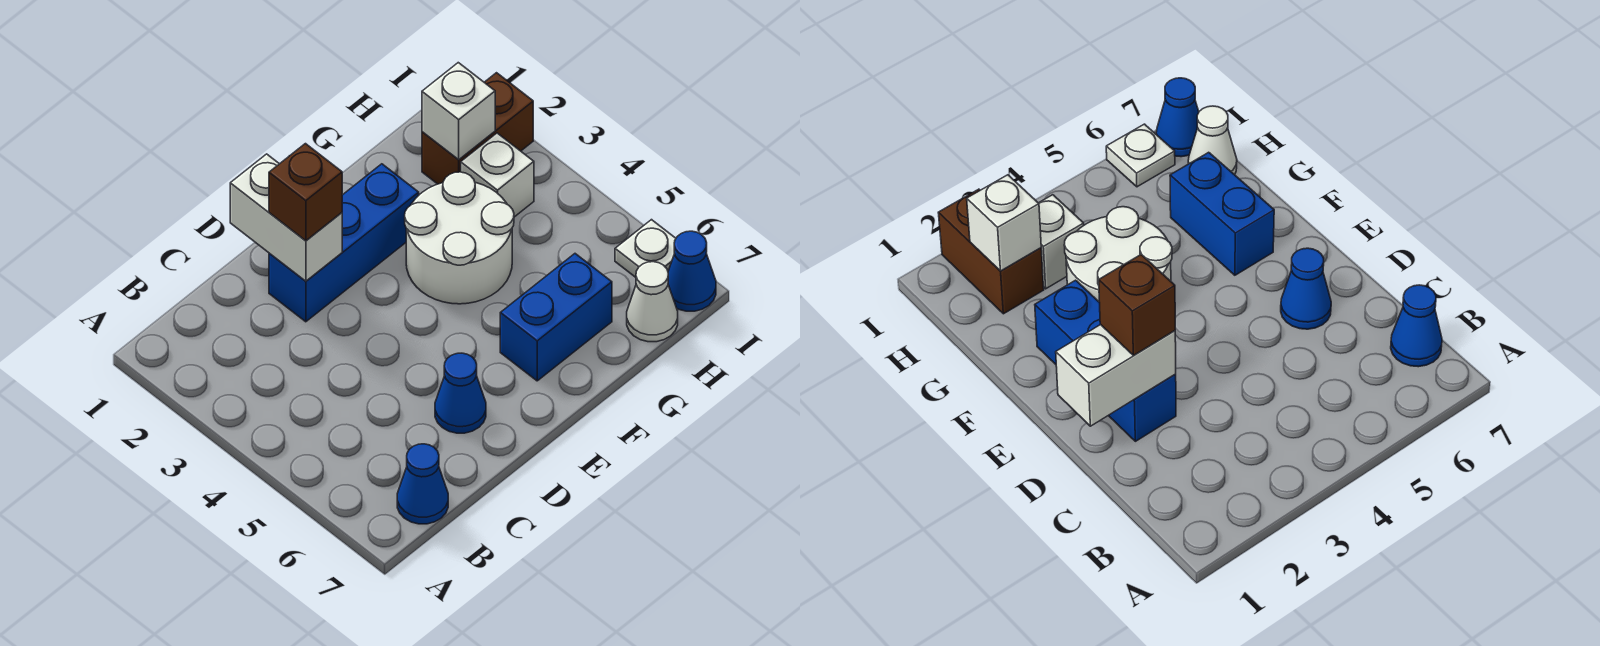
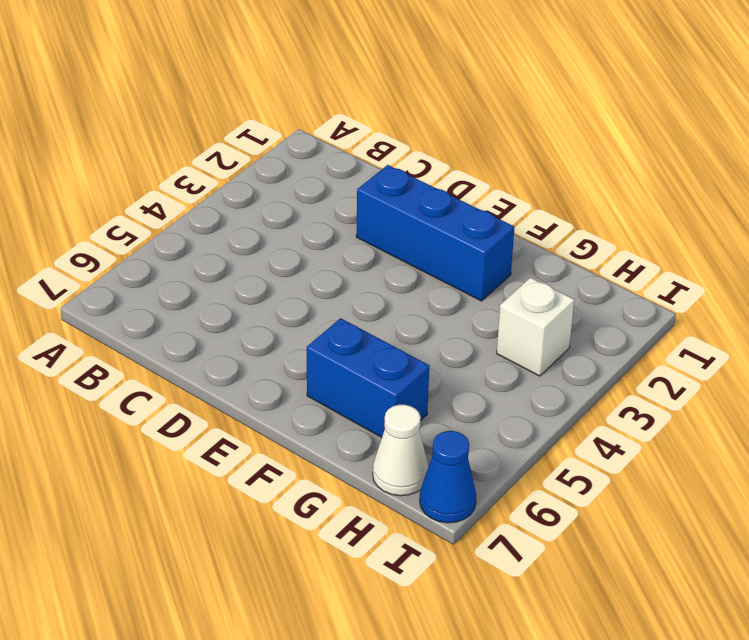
none -> blue cone B7 level 1
none -> blue cone D6 level 1
none -> white round brick F3:G4 level 1

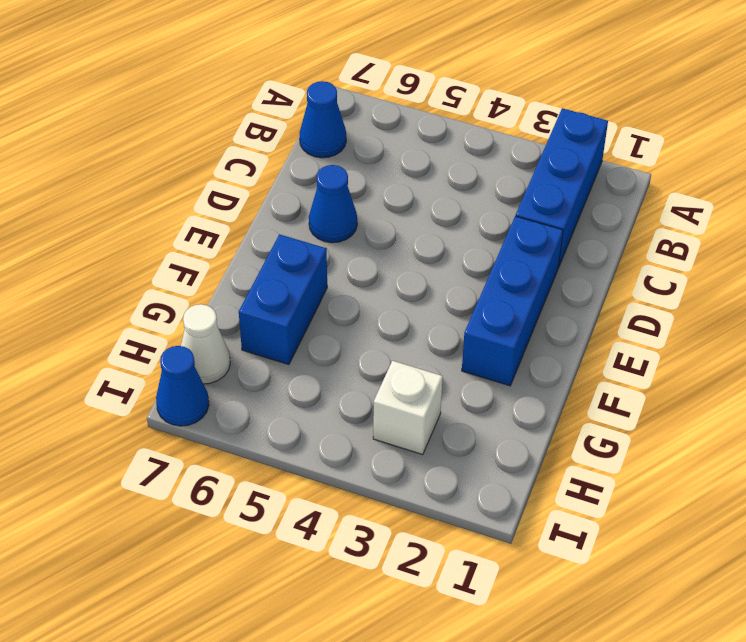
blue brick A2:C2 level 1 -> none
none -> white round brick F3:G4 level 1
none -> brown brick H2:I2 level 1
none -> white plate I6 level 1

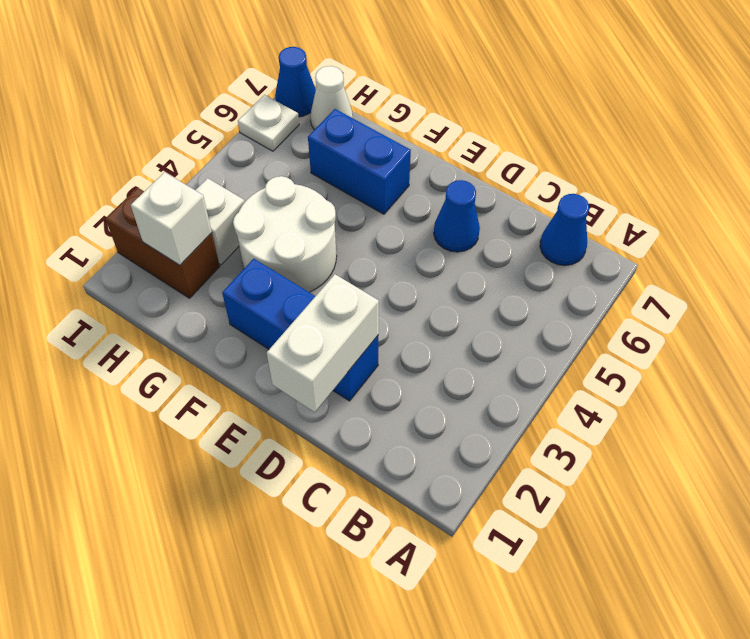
none -> brown brick D2 level 3

